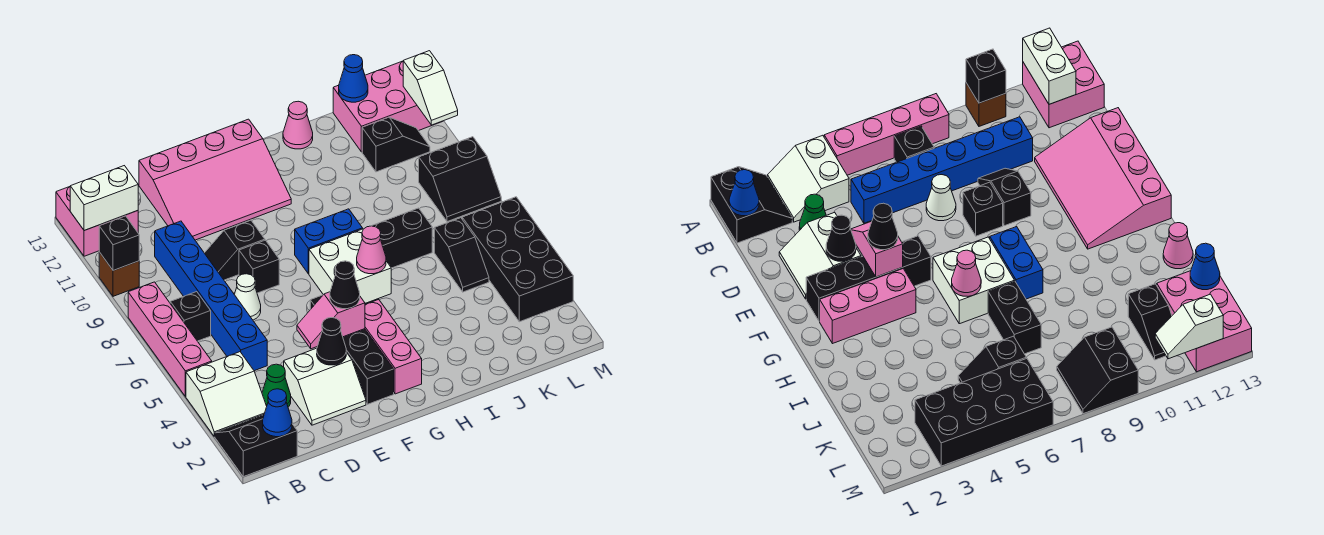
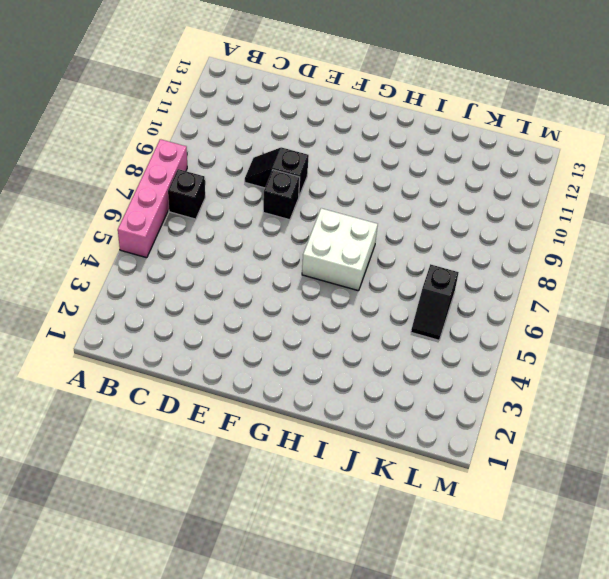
none -> black slope A1:B2 level 1 top 1
none -> white slope A3:B4 level 1 top 4
none -> brown brick A10 level 1
none -> pink brick A12:B13 level 1

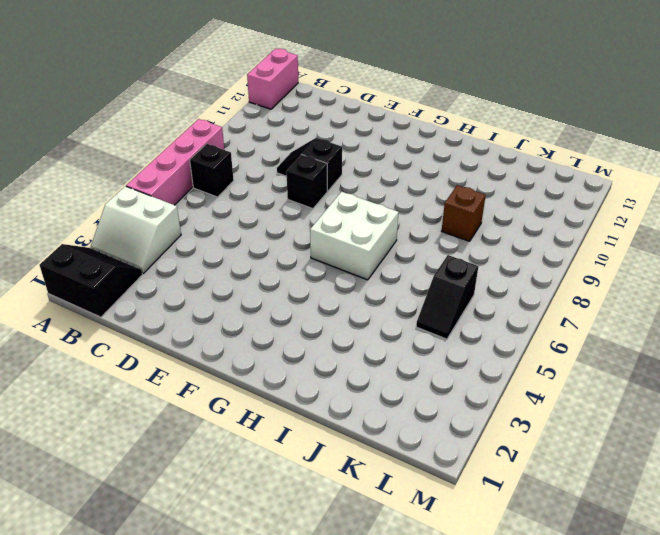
pink brick A12:A13 level 1 -> pink brick A12:B13 level 1
brown brick J9 level 1 -> brown brick A10 level 1
none -> green cone C3 level 1
none -> blue brick C5:C10 level 1
none -> white slope D2:E3 level 1 top 3
none -> white cone D7 level 1

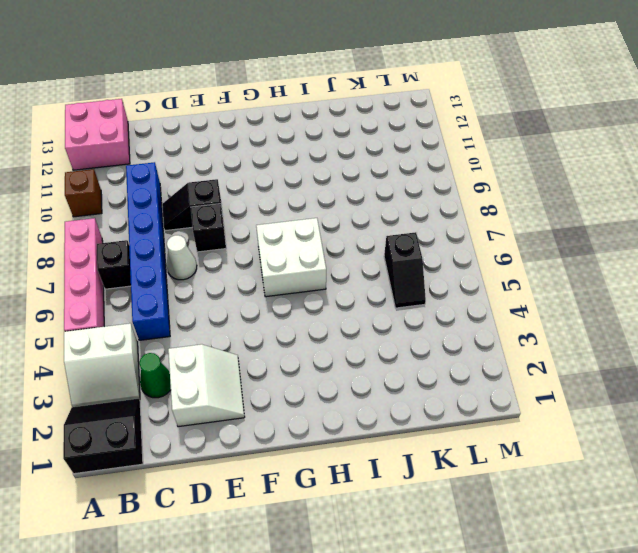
white slope D2:E3 level 1 top D -> white slope D2:E3 level 1 top 3
none -> pink slope D11:G13 level 1 top 13
none -> black brick F2:F5 level 1
none -> pink brick G2:G4 level 1
none -> blue brick G8:H8 level 1

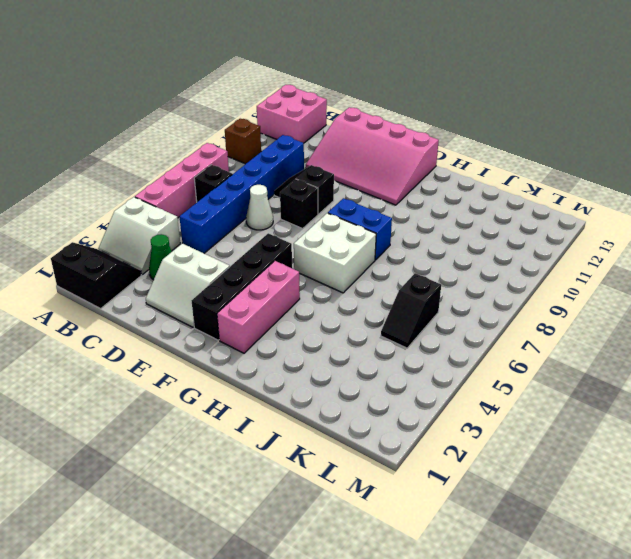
none -> black brick I7:J7 level 1
none -> pink cone I13 level 1
none -> black slope K11:L11 level 1 top K
none -> pink brick K12:M13 level 1

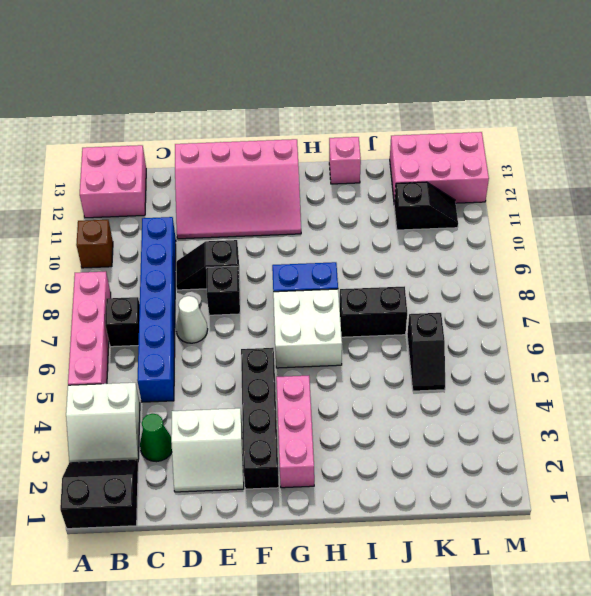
pink brick I13 level 1 -> pink cone I13 level 1
none -> black brick L3:M6 level 1
none -> black slope L8:M9 level 1 top 9
none -> black brick A10 level 2
none -> white brick A12:B12 level 2

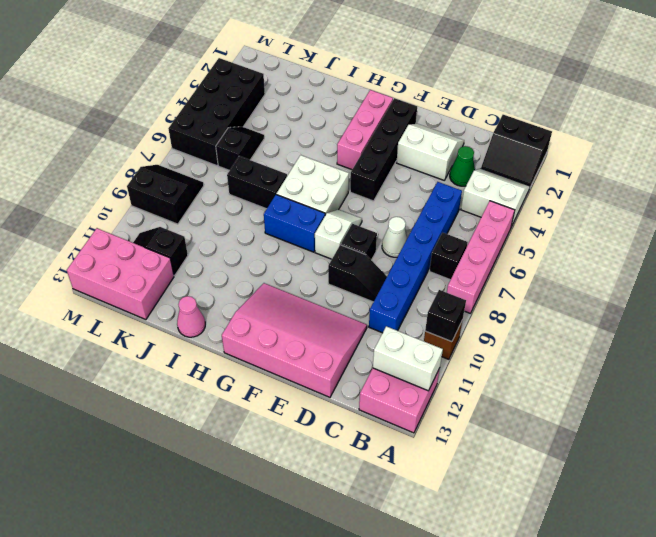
white slope F7:F8 level 1 top 8 -> white slope M11:M12 level 2 top 12
none -> blue cone B1 level 2
none -> black cone E3 level 2
none -> pink slope E4:F4 level 2 top F
none -> pink cone H6 level 2

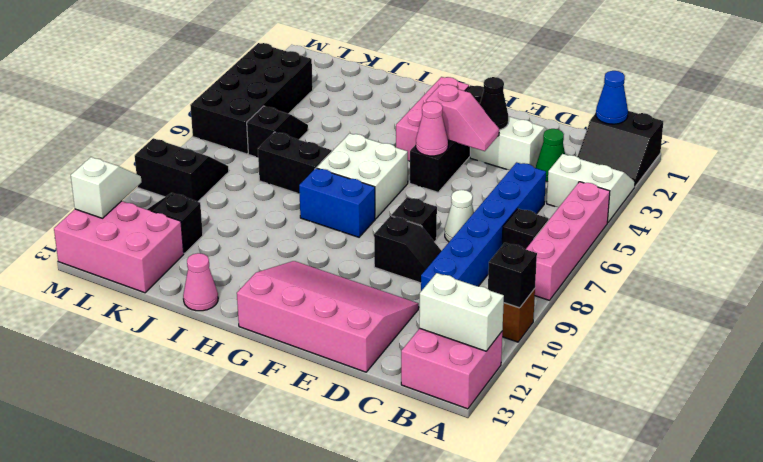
pink cone F5 level 2 -> pink cone H6 level 2
none -> blue cone K13 level 2
none -> black cone F4 level 3

